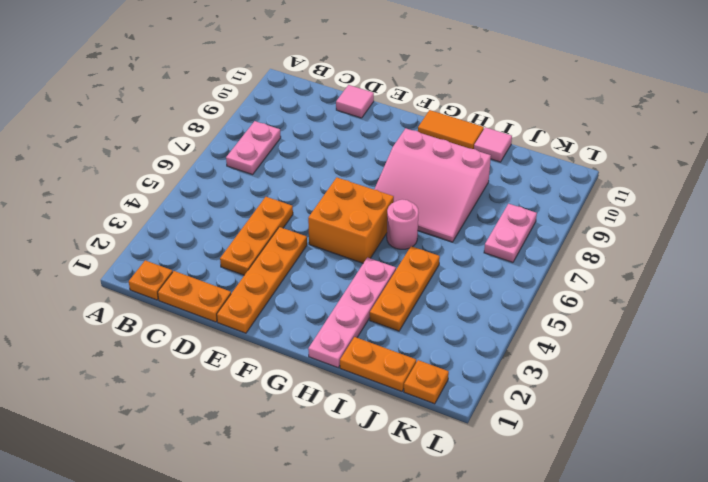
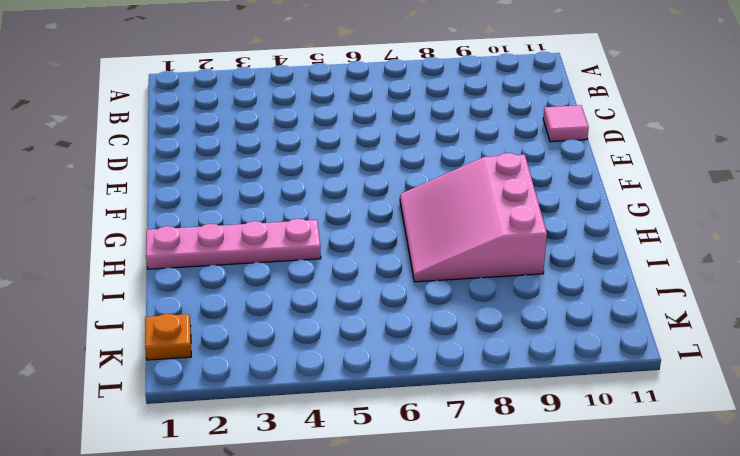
none -> orange plate B1 level 1
none -> pink plate B7:B8 level 1
none -> orange plate C1:D1 level 1

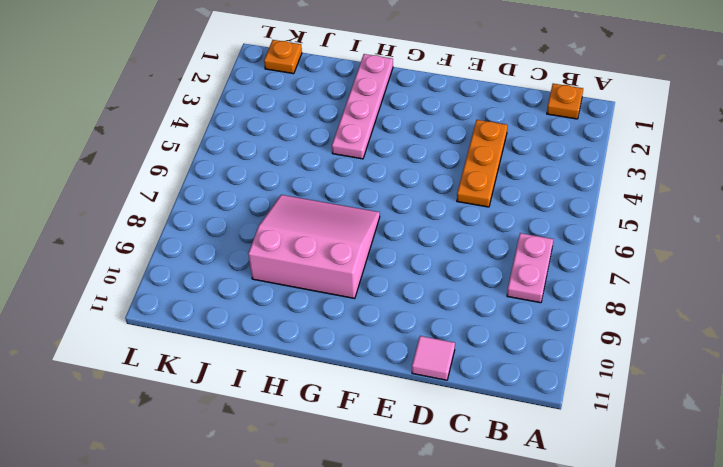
none -> orange plate C1:D1 level 1
none -> orange plate E1:E4 level 1
none -> orange brick F5:G6 level 1

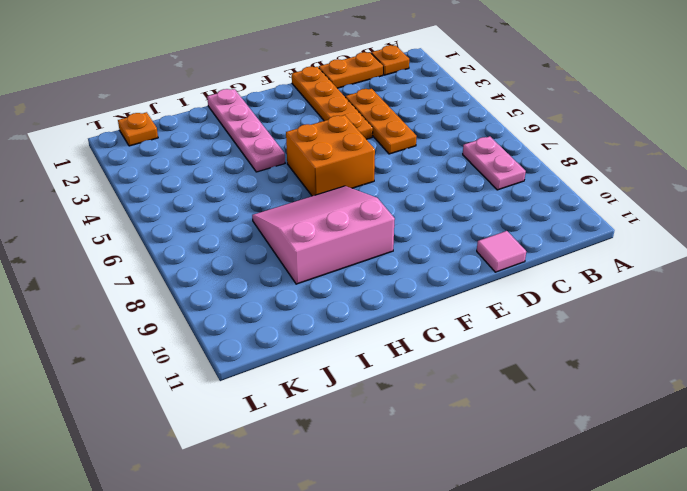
none -> orange tile G11:H11 level 1
none -> pink round brick H6 level 1
none -> orange plate I1:J1 level 1

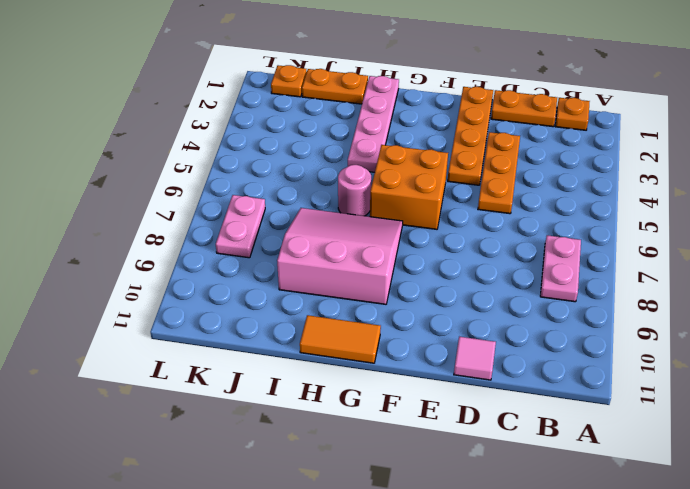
none -> orange plate I3:I5 level 1
none -> pink tile I11 level 1

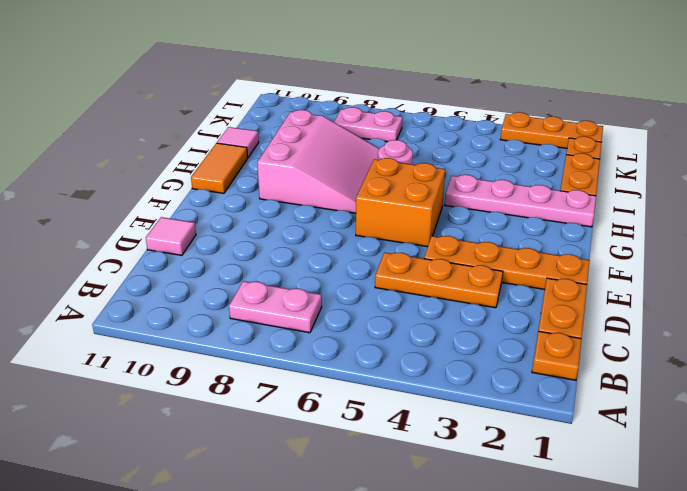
orange plate L1:L3 level 1 -> orange plate I3:I5 level 1

